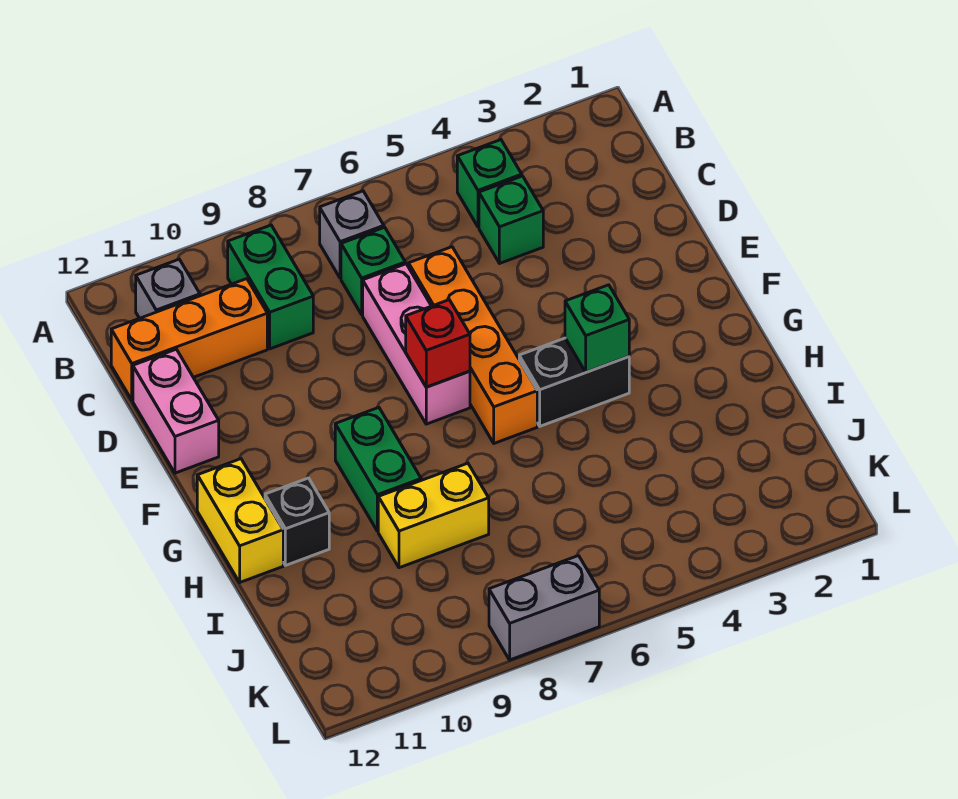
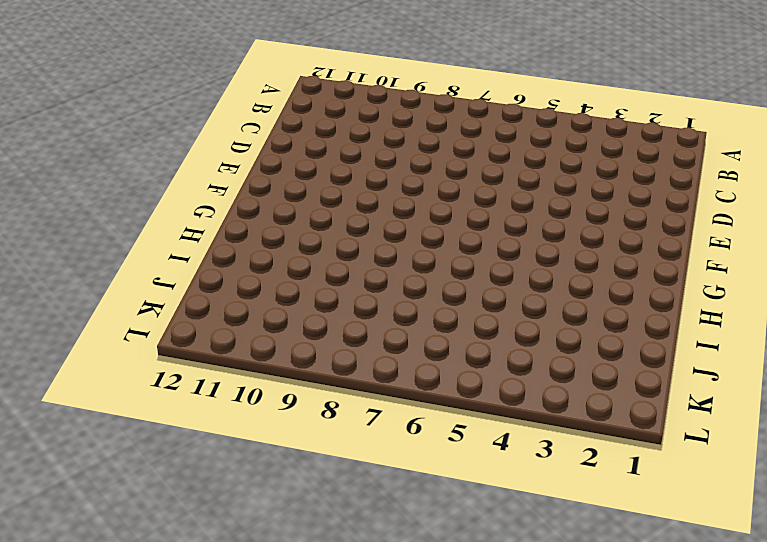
none -> green brick B4 level 1
none -> grey brick B7 level 1
none -> green brick B9:C9 level 1

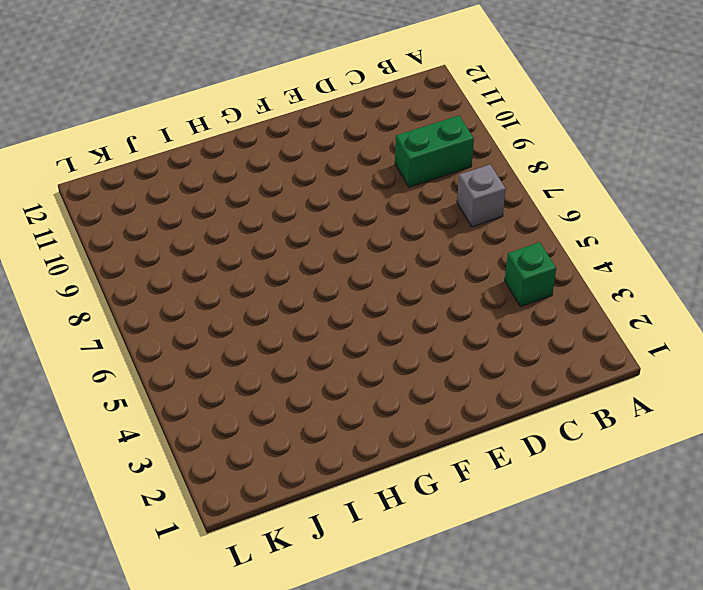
none -> grey brick B11 level 1
none -> green brick C4 level 1
none -> green brick C7 level 1

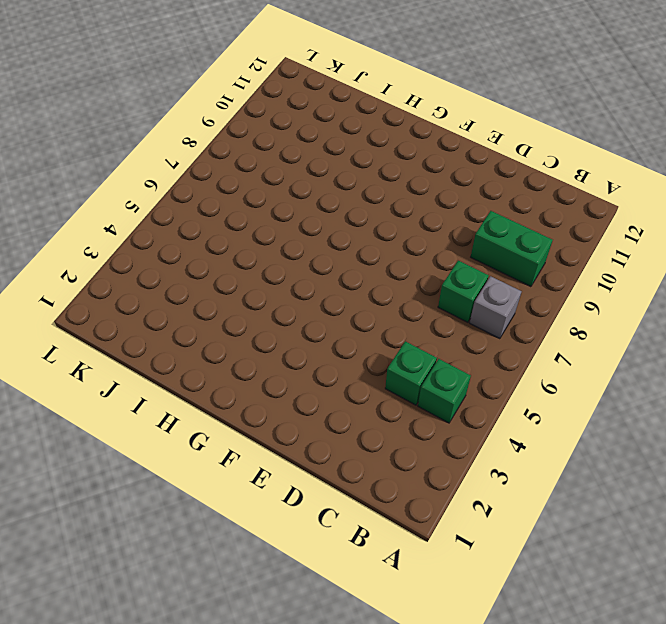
none -> grey brick B11 level 1
none -> orange brick C10:C12 level 1
none -> orange brick D6:G6 level 1

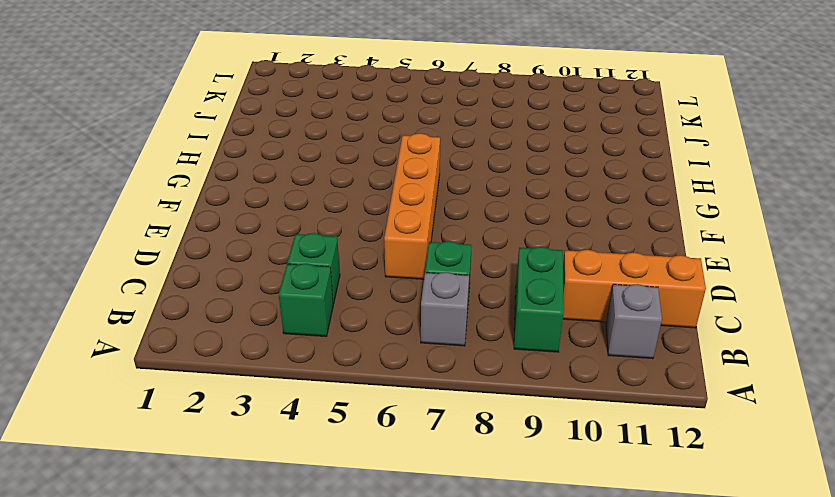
none -> pink brick D7:F7 level 1
none -> pink brick D12:E12 level 1
none -> black brick G4:G5 level 1

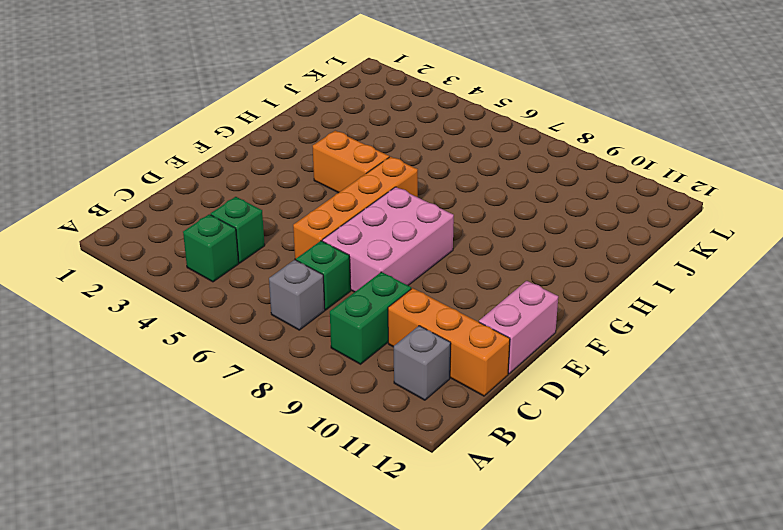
pink brick D7:F8 level 1 -> pink brick D7:F7 level 1
orange brick G4:G5 level 1 -> black brick G4:G5 level 1
none -> green brick G9:H9 level 1
none -> yellow brick G12:H12 level 1
none -> black brick H11 level 1

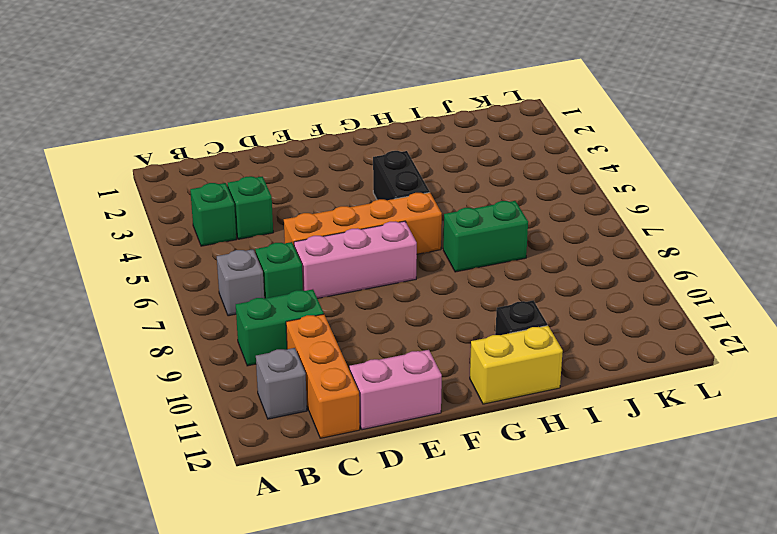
green brick H7:I7 level 1 -> green brick G9:H9 level 1
none -> yellow brick I8:I9 level 1
none -> grey brick L7:L8 level 1
none -> red brick F7 level 2

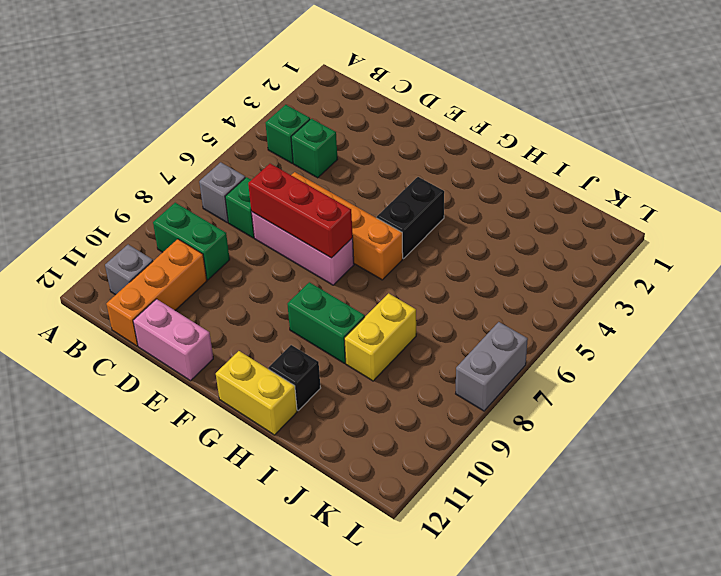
red brick D7:F7 level 2 -> red brick F7 level 2
none -> green brick G4 level 2

